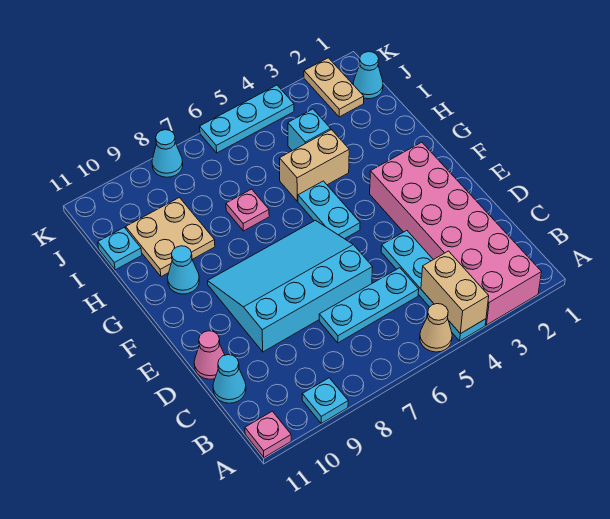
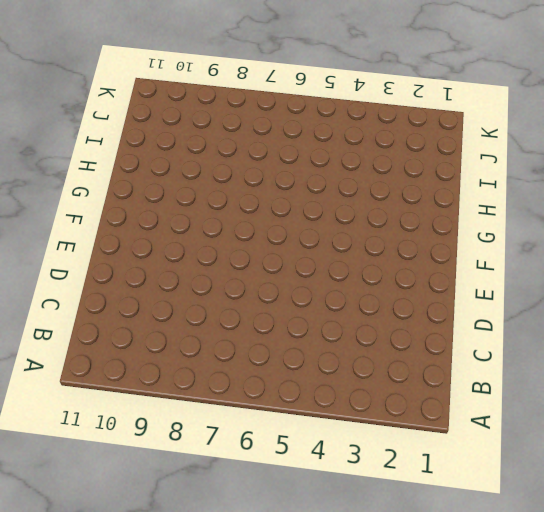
none -> pink brick A2:F3 level 1
none -> cyan plate A4:D4 level 1
none -> tan cone A5 level 1

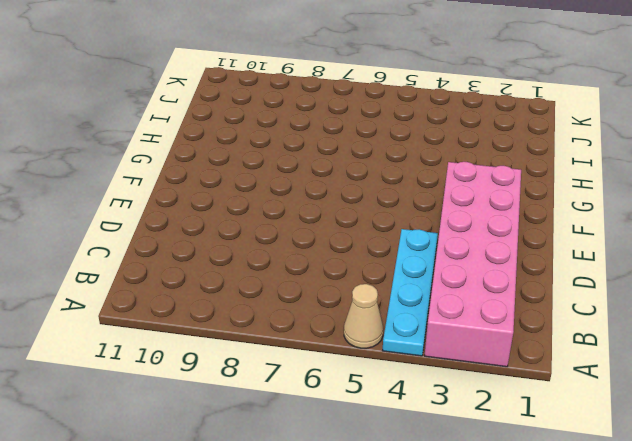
none -> cyan plate A9 level 1
none -> pink plate A11 level 1
none -> cyan plate C5:C7 level 1

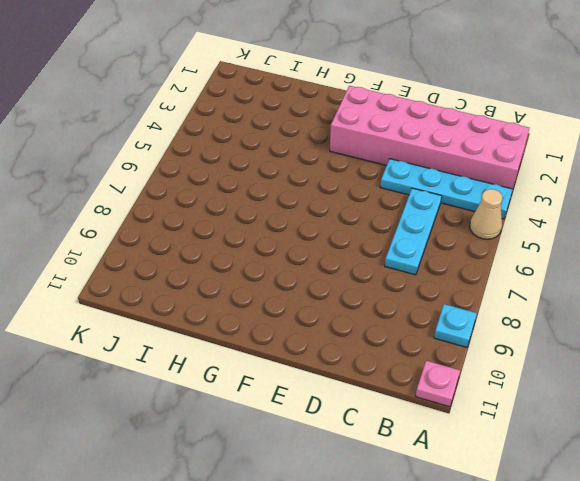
none -> cyan cone C11 level 1
none -> cyan slope D6:F9 level 1 top D
none -> pink cone D11 level 1

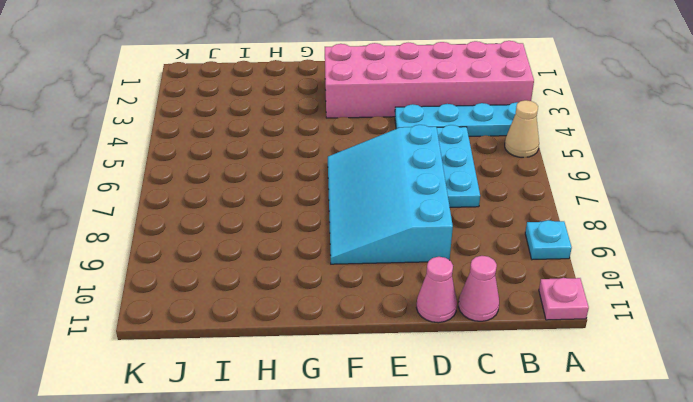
pink cone C11 level 1 -> cyan cone C11 level 1
none -> cyan plate F5:G5 level 1
none -> cyan cone G10 level 1
none -> tan brick H4:H5 level 1

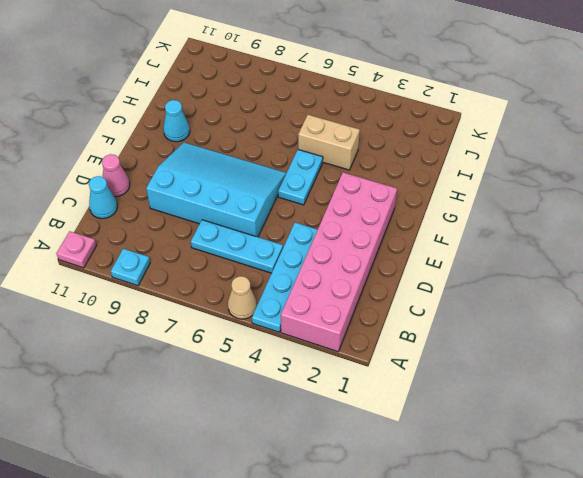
none -> pink plate H7 level 1
none -> tan plate H9:I10 level 1
none -> cyan brick I4 level 1

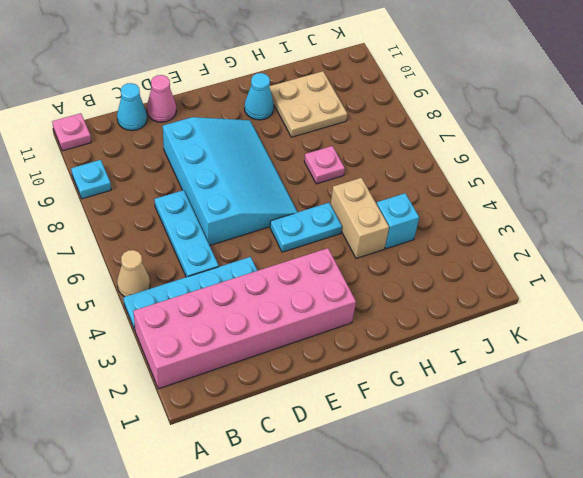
none -> cyan plate I11 level 1
none -> cyan cone J1 level 1
none -> tan plate J2:K2 level 1

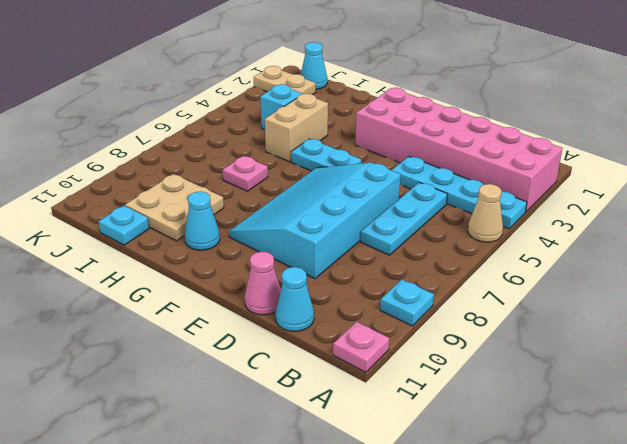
none -> cyan plate K4:K6 level 1
none -> cyan cone K8 level 1
none -> tan brick A4:B4 level 2

